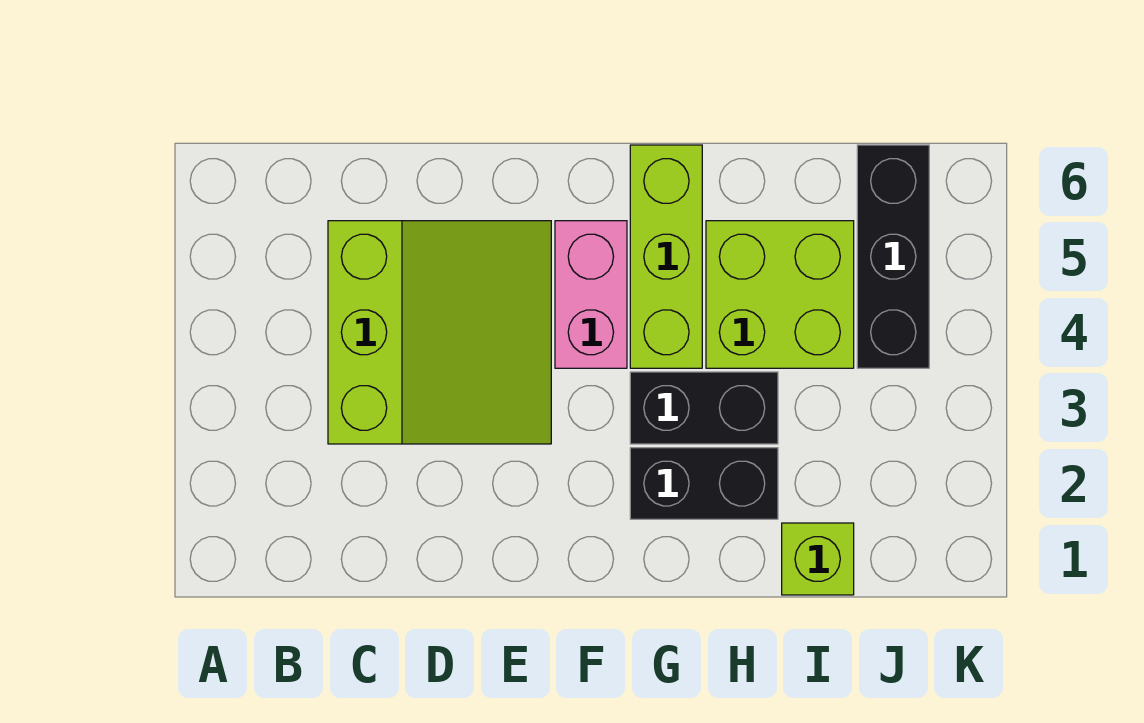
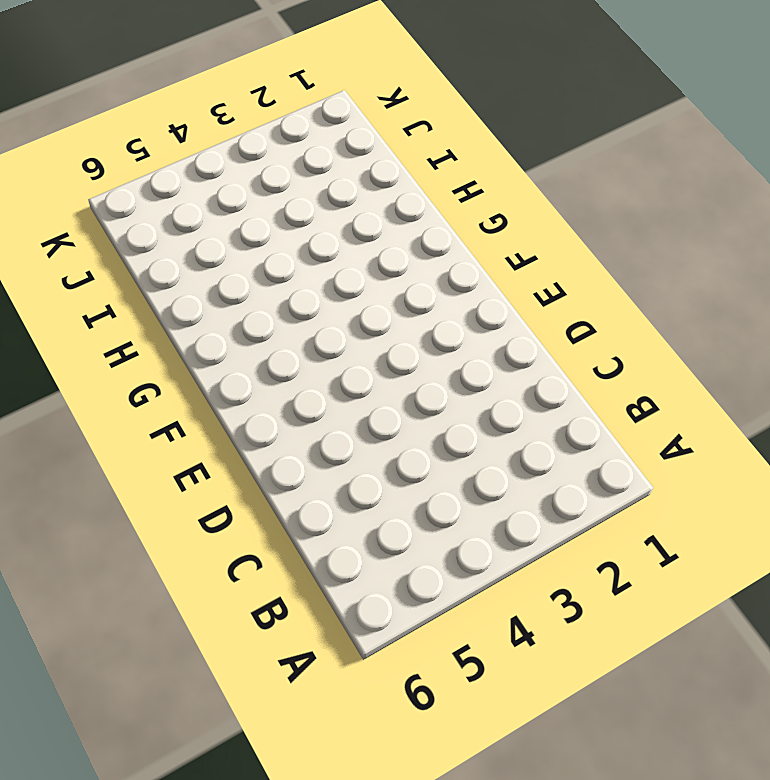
none -> lime slope C3:E5 level 1 top C
none -> pink brick F4:F5 level 1

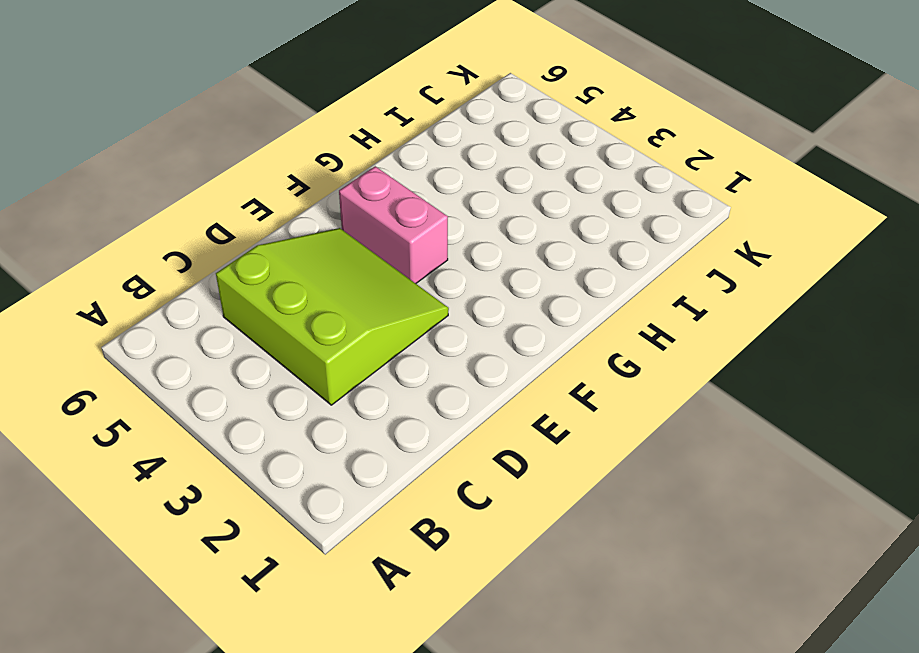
none -> black brick G2:H2 level 1
none -> black brick G3:H3 level 1

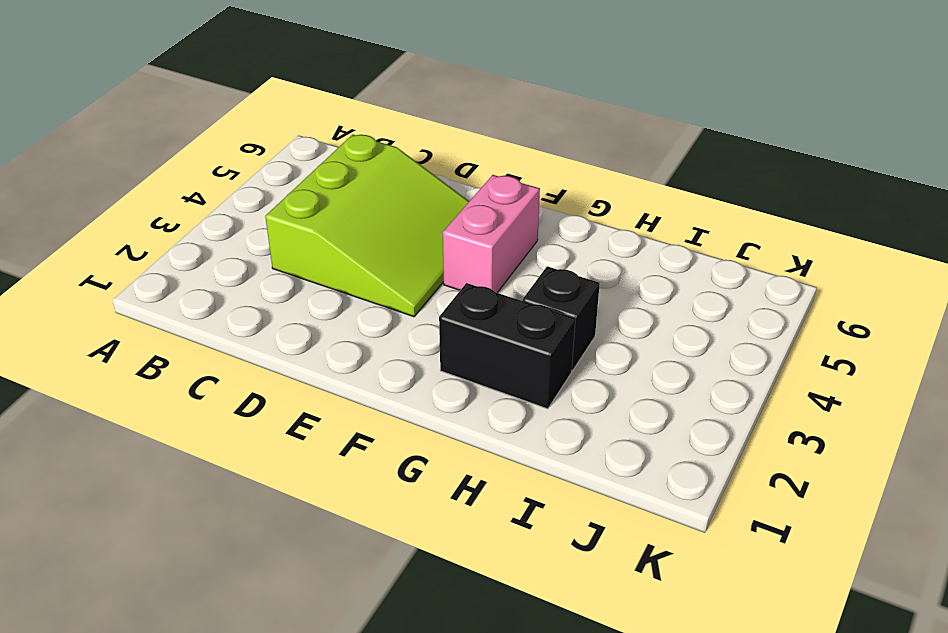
black brick H3 level 1 -> black brick G3:H3 level 1
none -> lime brick G4:G6 level 1
none -> lime brick H4:I5 level 1

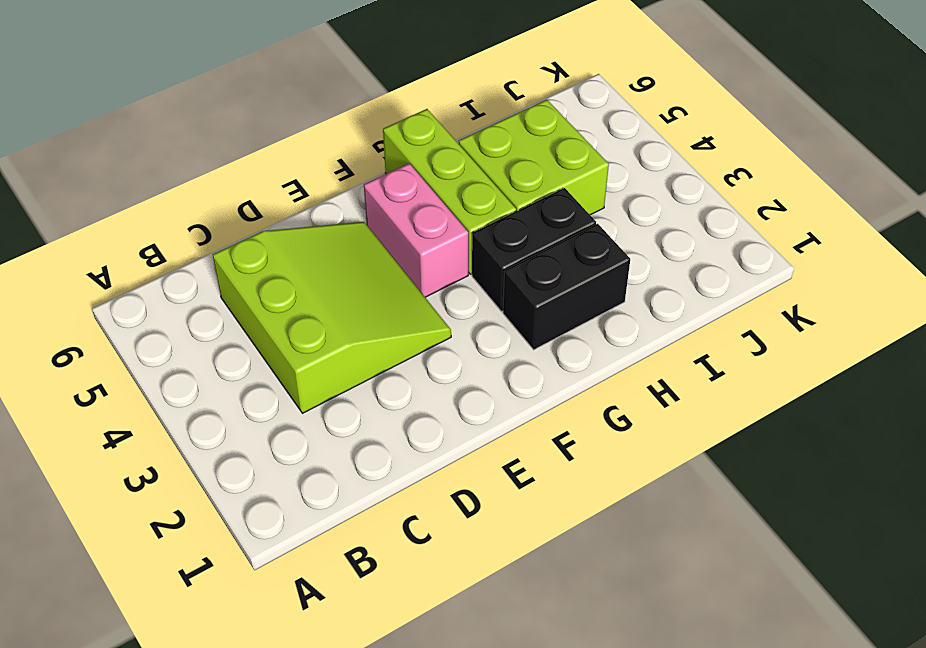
none -> lime brick I1 level 1
none -> black brick J4:J6 level 1

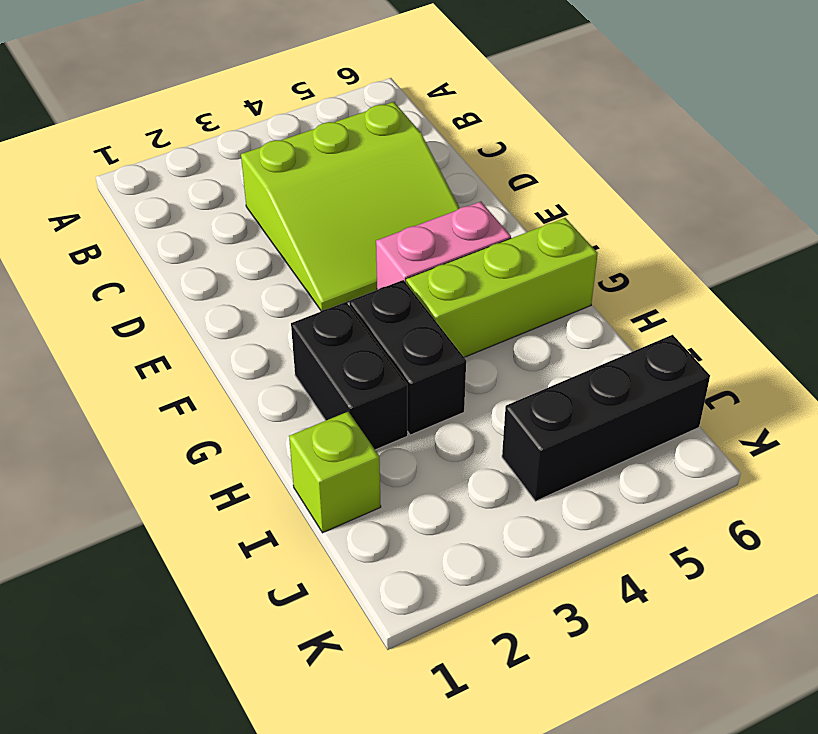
none -> lime brick H4:I5 level 1

